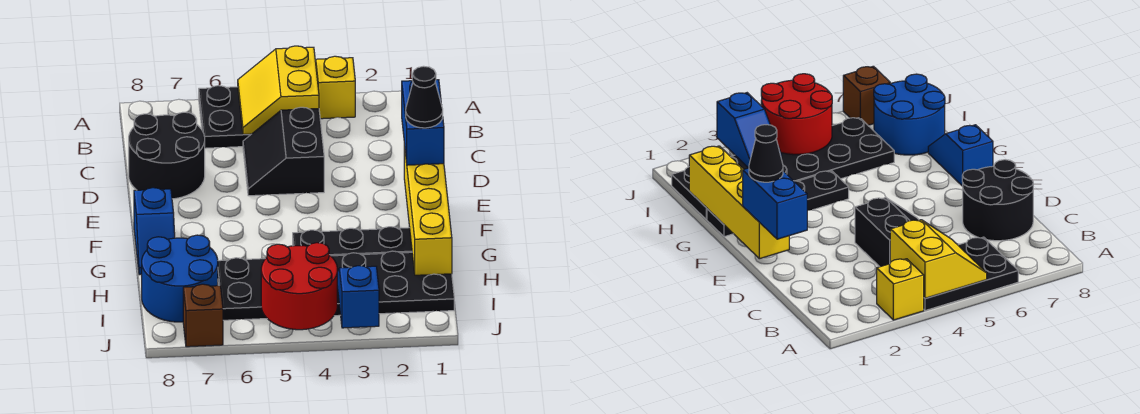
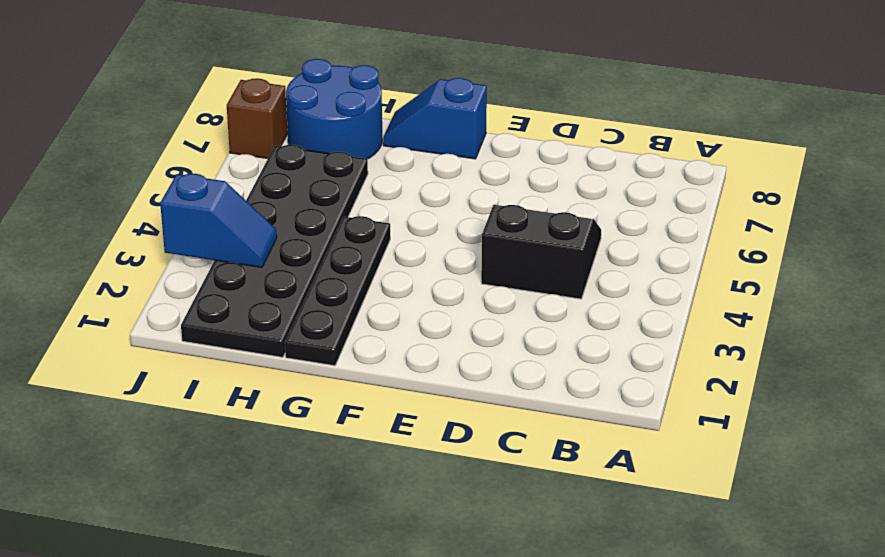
none -> yellow brick A3 level 1
none -> black plate A4:B6 level 1
none -> black round brick C7:D8 level 1

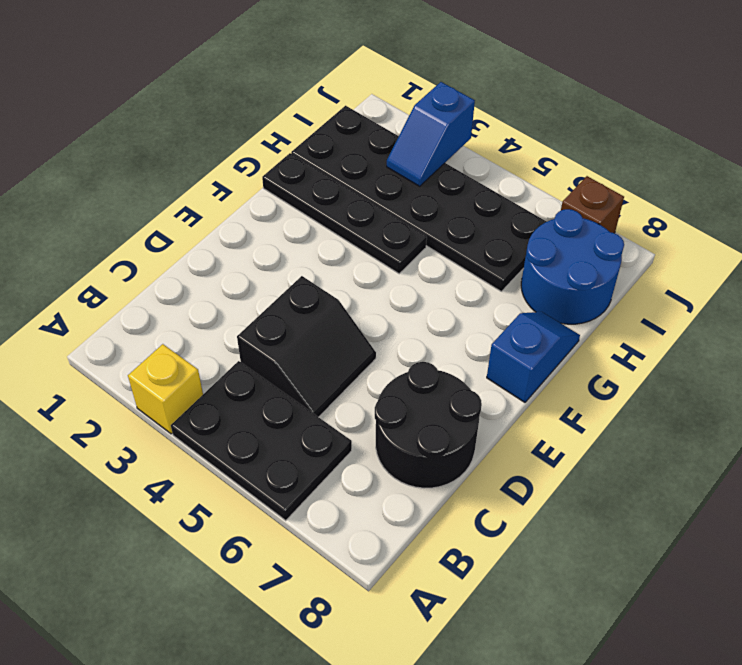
none -> yellow slope A4:B5 level 2 top 4
none -> yellow brick E1:H1 level 2
none -> red round brick I4:J5 level 2

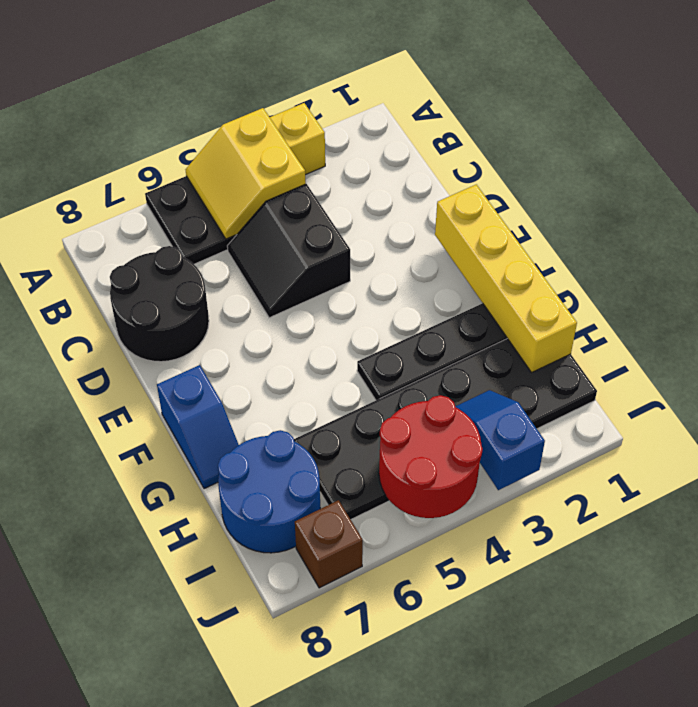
none -> blue brick D1:E1 level 3
none -> black cone E1 level 4

